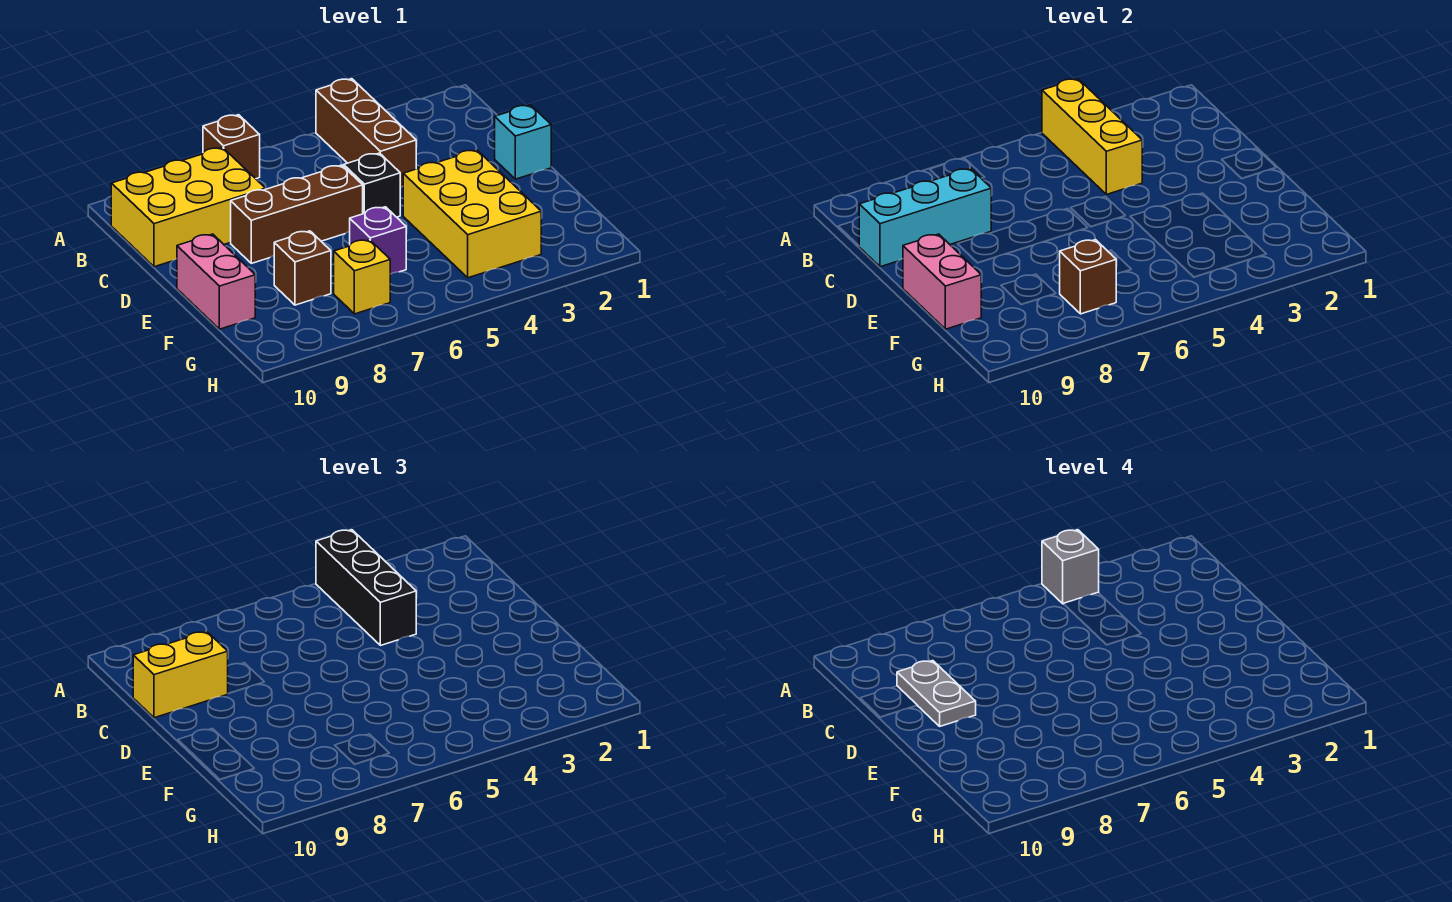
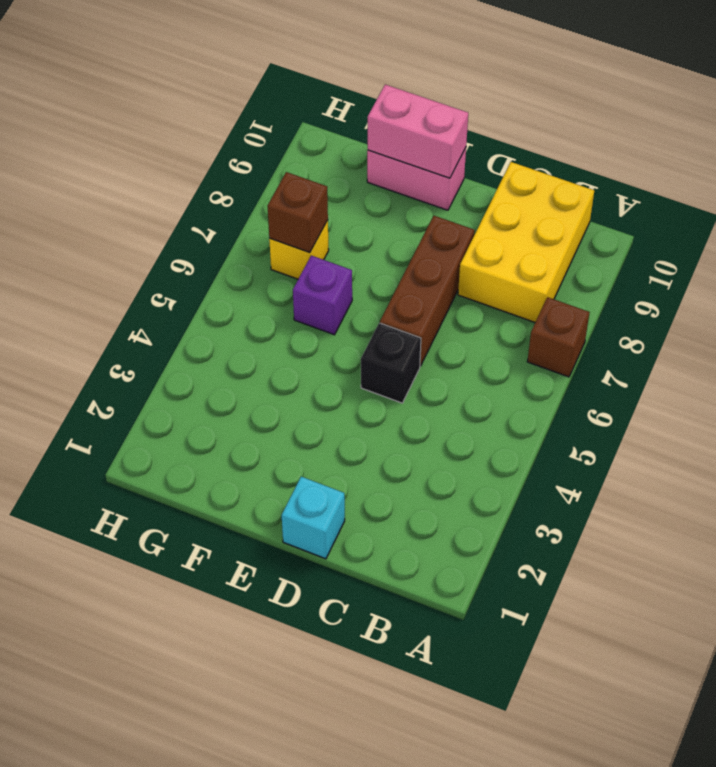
none -> brown brick A4:C4 level 1
none -> yellow brick E3:G4 level 1
none -> brown brick F8 level 1

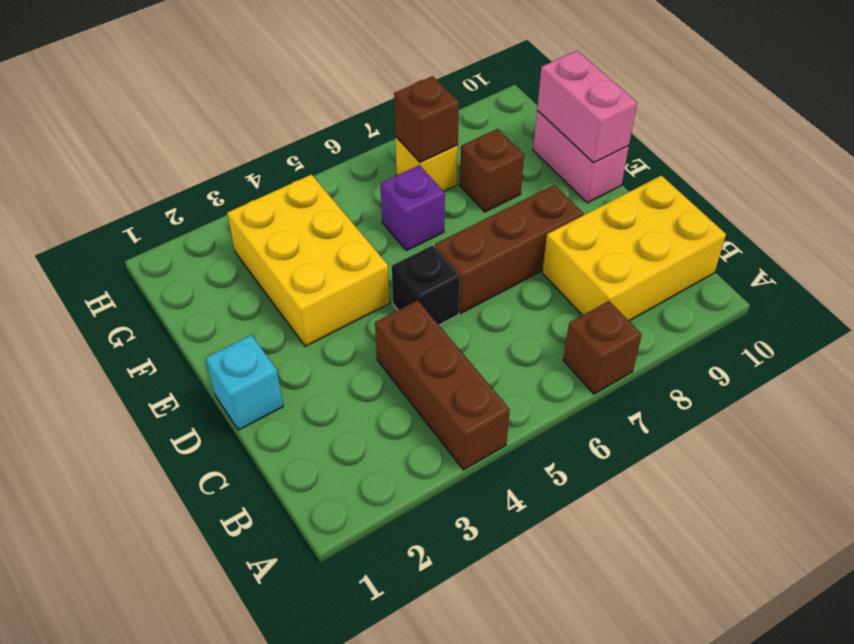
none -> yellow brick A4:C4 level 2
none -> cyan brick C8:C10 level 2
none -> black brick A4:C4 level 3

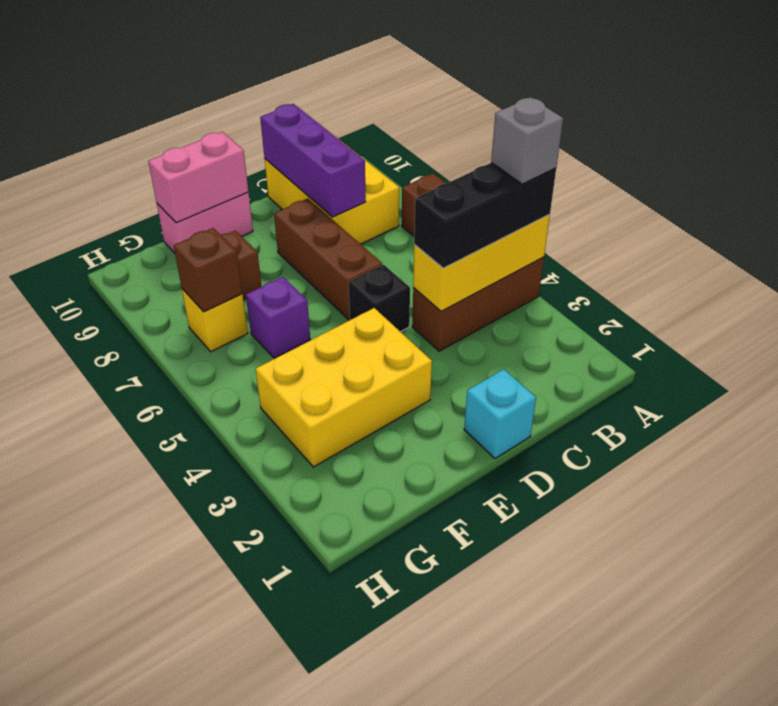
purple brick C8:C10 level 2 -> cyan brick C8:C10 level 2
none -> yellow brick C9:C10 level 3
none -> grey plate C9:D9 level 4

